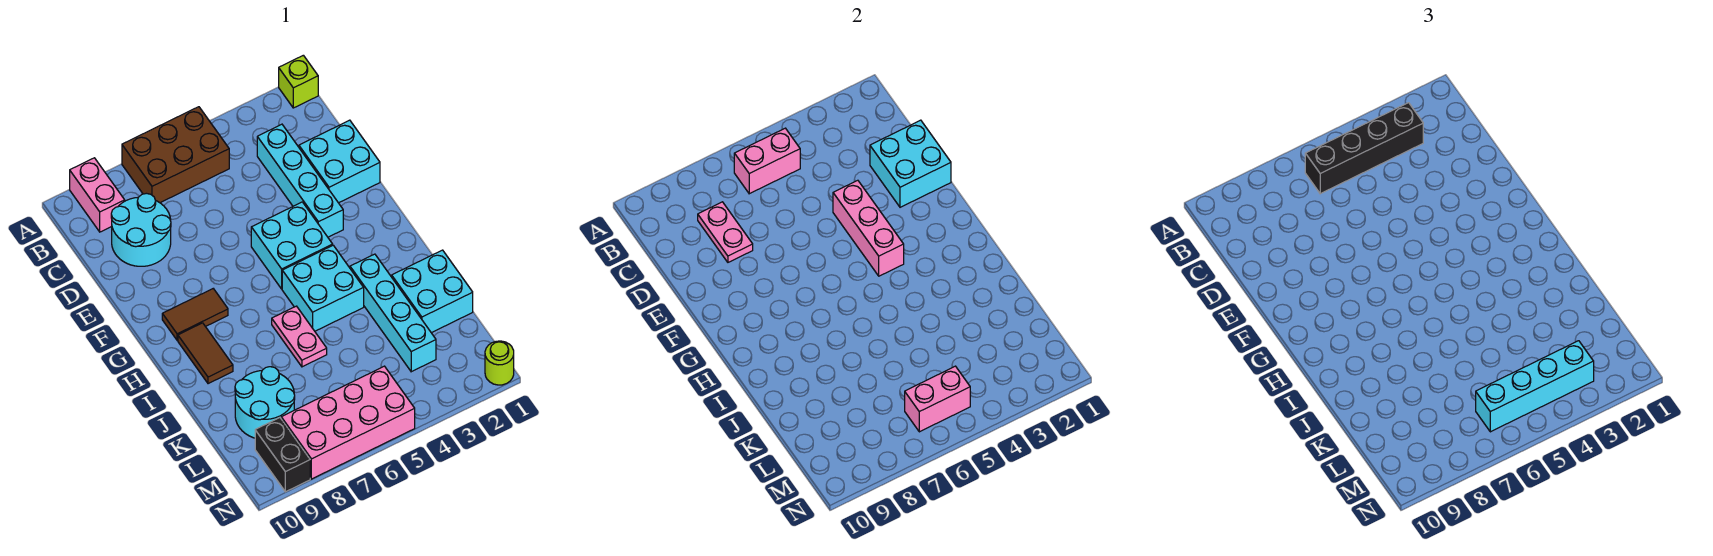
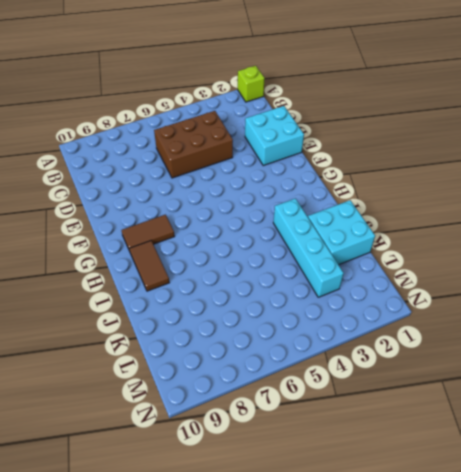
brown brick C4:D6 level 1 -> brown brick A5:B7 level 1
none -> pink brick A9:B9 level 1
none -> cyan brick C3:F3 level 1
none -> cyan round brick C8:D9 level 1

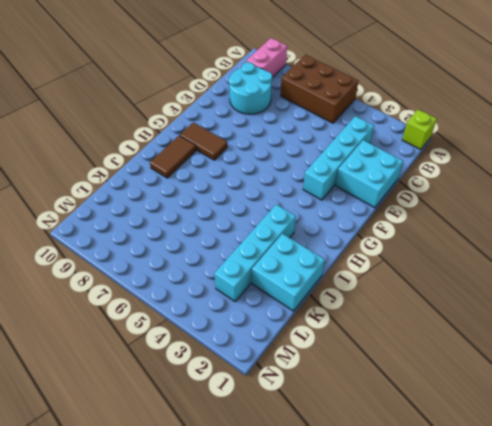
none -> cyan brick F4:G5 level 1
none -> cyan brick H4:I5 level 1
none -> pink plate I6:J6 level 1

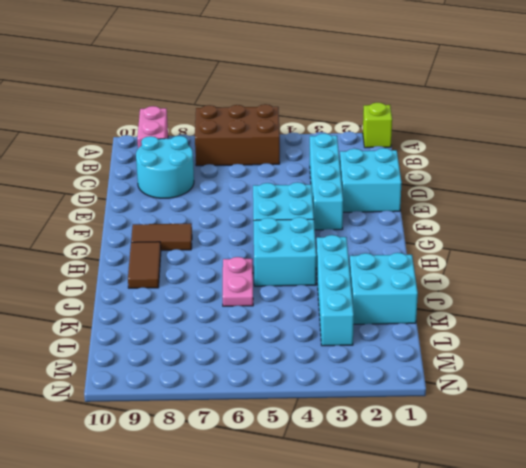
none -> cyan round brick K8:L9 level 1
none -> pink brick M5:N8 level 1
none -> black brick M9:N9 level 1

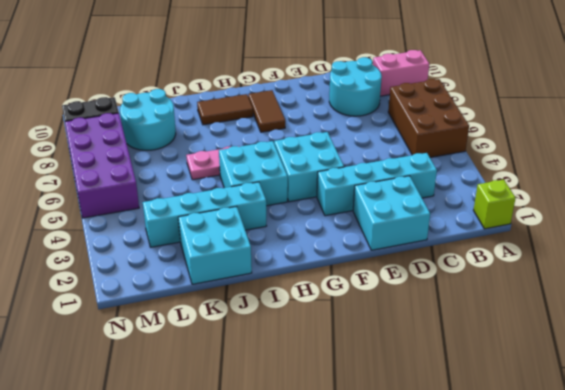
purple brick M5:N8 level 1 -> pink brick M5:N8 level 1
none -> lime round brick N1 level 1
none -> pink brick B5:B6 level 2
none -> pink plate C8:D8 level 2

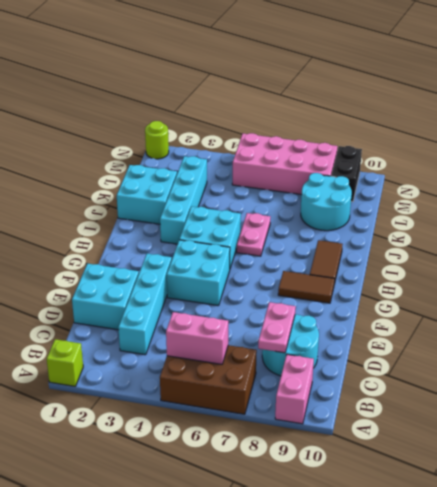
none -> cyan brick D1:E2 level 2
none -> pink brick E4:G4 level 2
none -> pink brick M5:M6 level 2

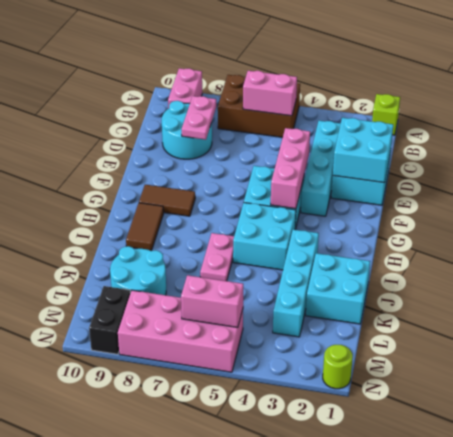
none -> black brick B3:B6 level 3
none -> cyan brick M3:M6 level 3

